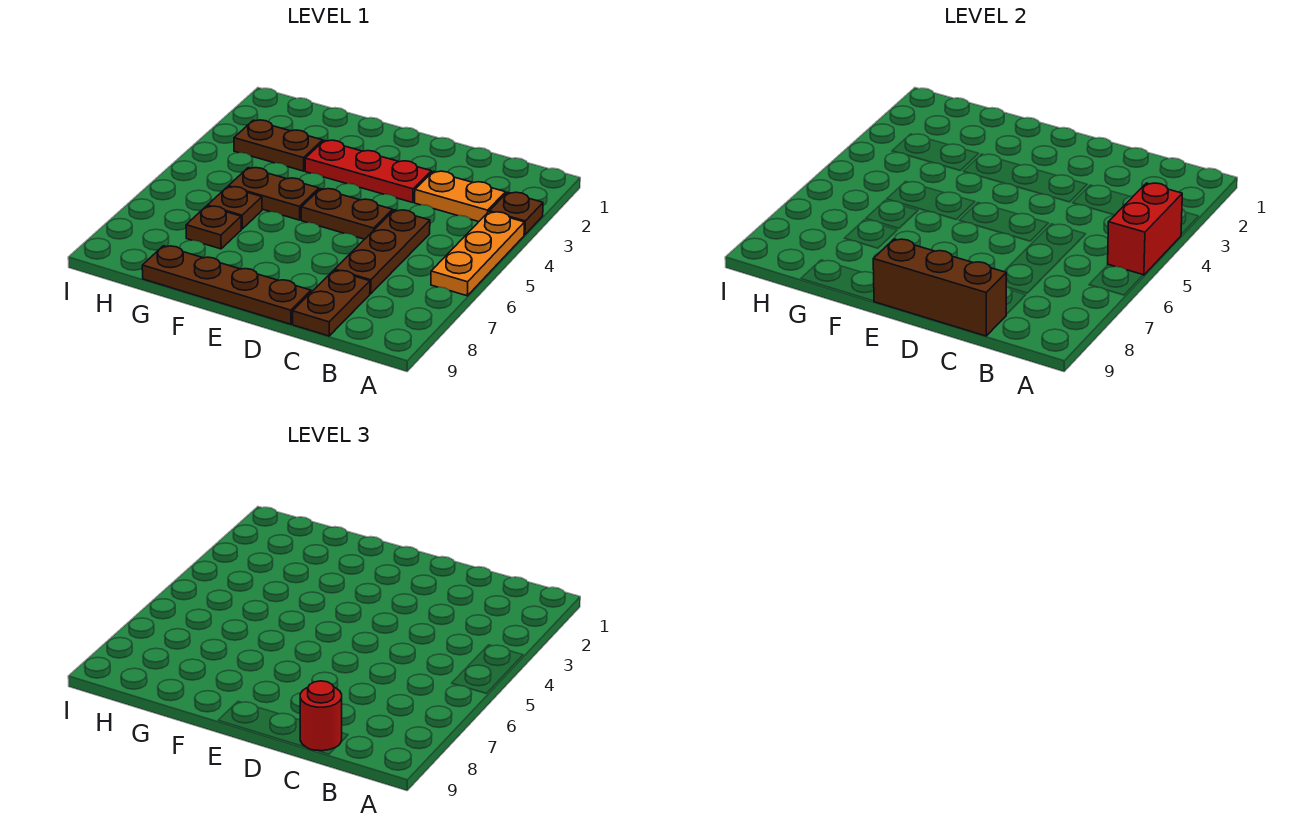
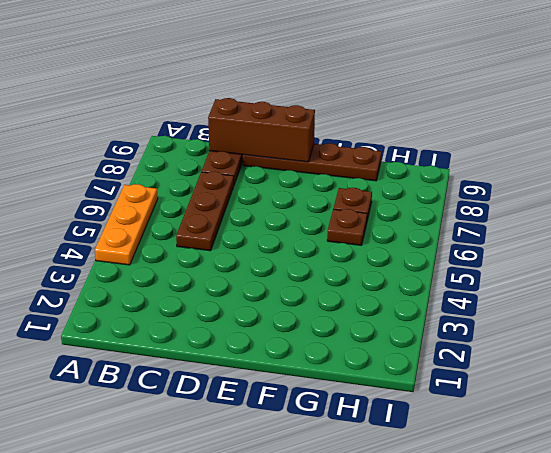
none -> brown plate A3 level 1
none -> orange plate B3:C3 level 1
none -> red plate D3:F3 level 1

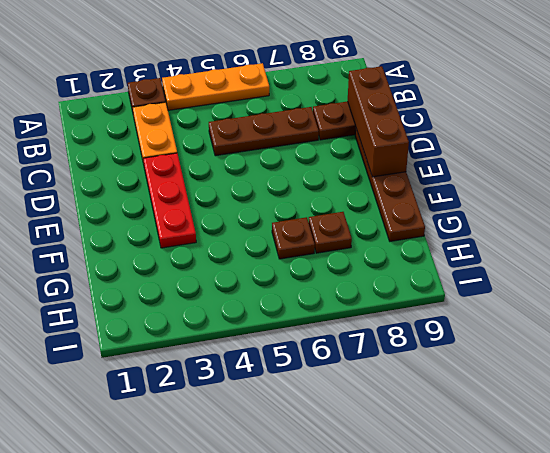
none -> brown plate D5:E5 level 1
none -> brown plate F5:G5 level 1
none -> brown plate G3:H3 level 1

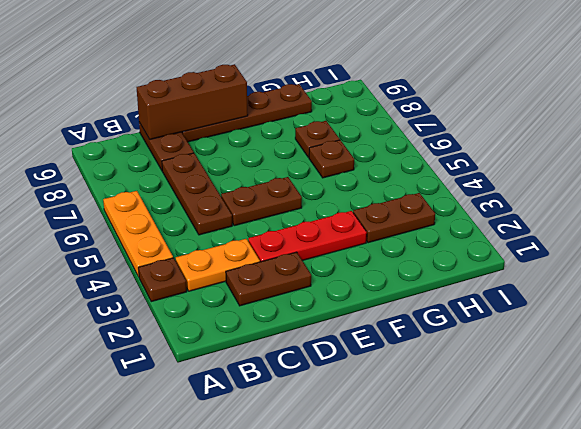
brown plate C2:D2 level 1 -> brown plate F5:G5 level 1
none -> red brick A4:A5 level 2
none -> red round brick C9 level 3

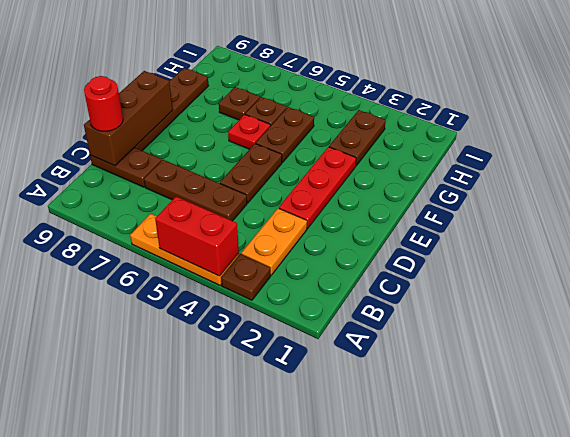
red plate F6 level 1 -> none

